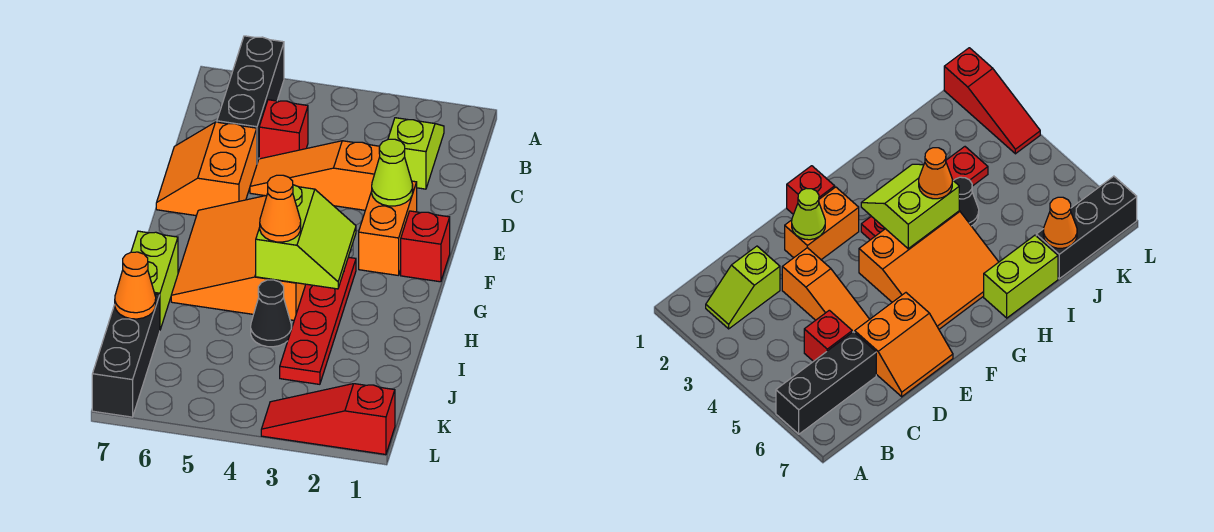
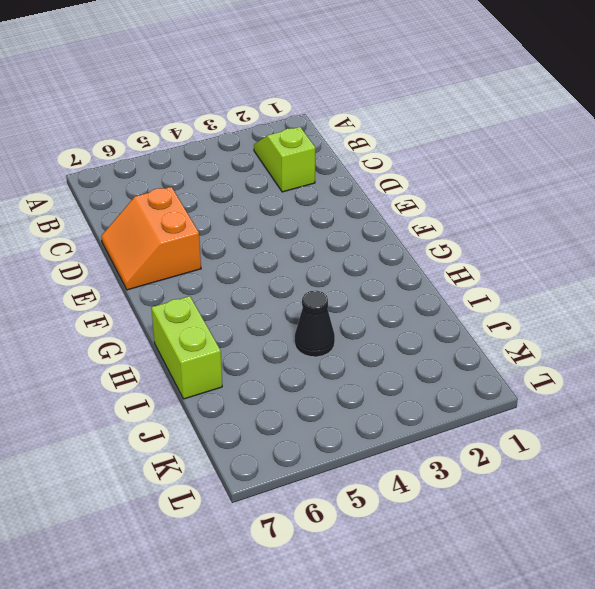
none -> black brick A6:C6 level 1
none -> red brick C5 level 1
none -> orange slope D3:D5 level 1 top 3

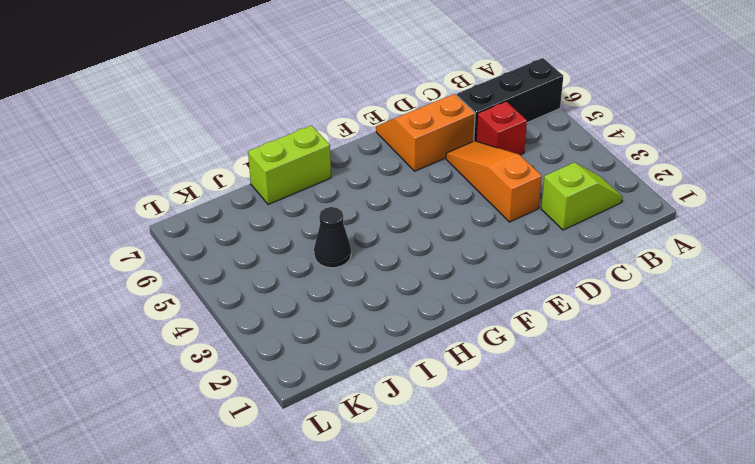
none -> orange brick E2:F2 level 1
none -> red brick F1 level 1
none -> orange slope F4:H6 level 1 top 4

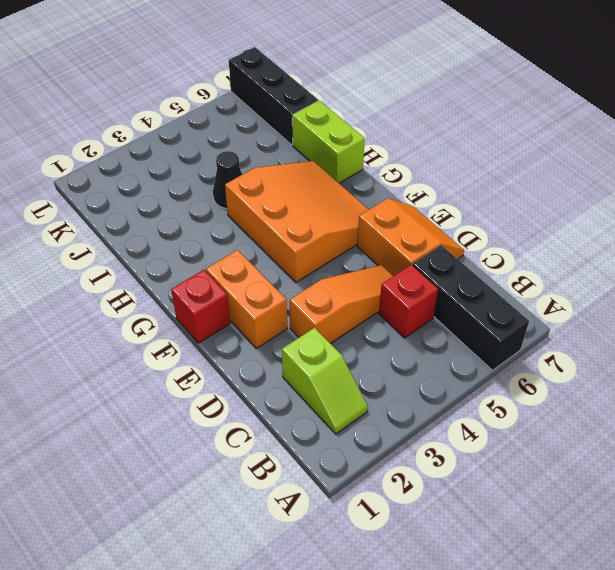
none -> red plate G3:J3 level 1
none -> red slope L1:L3 level 1 top 1
none -> lime cone E2 level 2

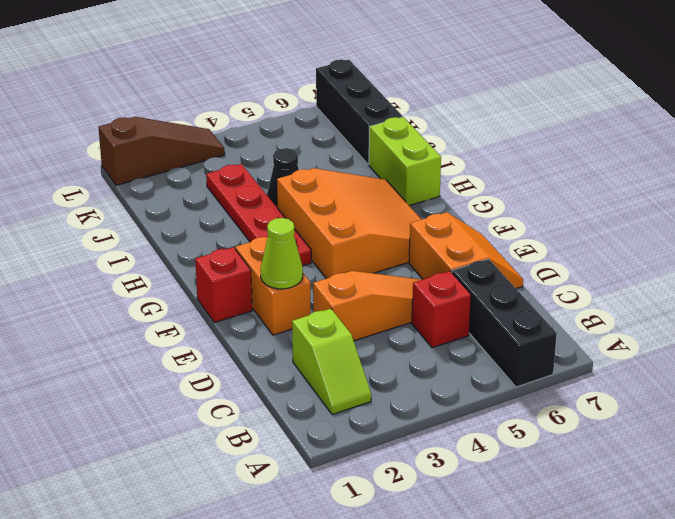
brown slope L1:L3 level 1 top 1 -> red slope L1:L3 level 1 top 1
none -> lime slope G3:H4 level 2 top 4
none -> orange cone J7 level 2
none -> orange cone H4 level 3

